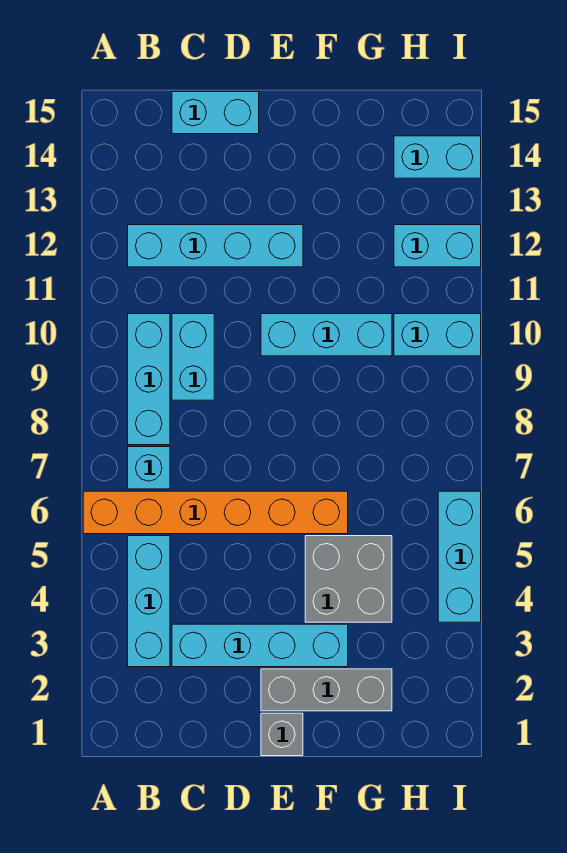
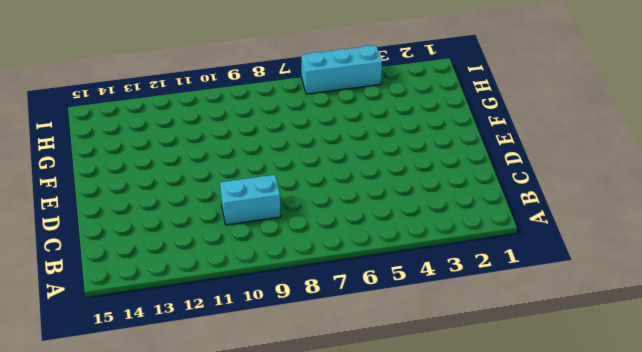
none -> orange brick A6:F6 level 1
none -> cyan brick B3:B5 level 1
none -> cyan brick B7 level 1

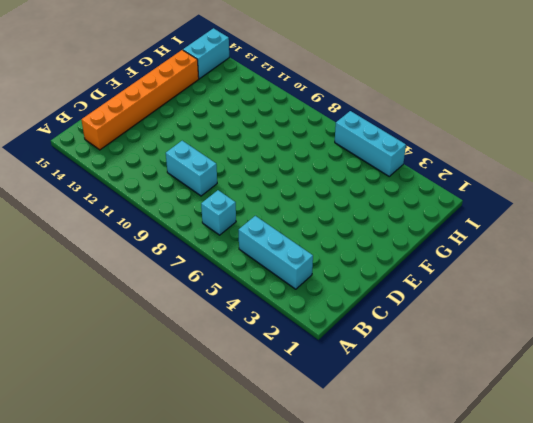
orange brick B14:G14 level 1 -> orange brick A6:F6 level 1
none -> cyan brick B8:B10 level 1
none -> cyan brick B12:E12 level 1
none -> cyan brick C3:F3 level 1

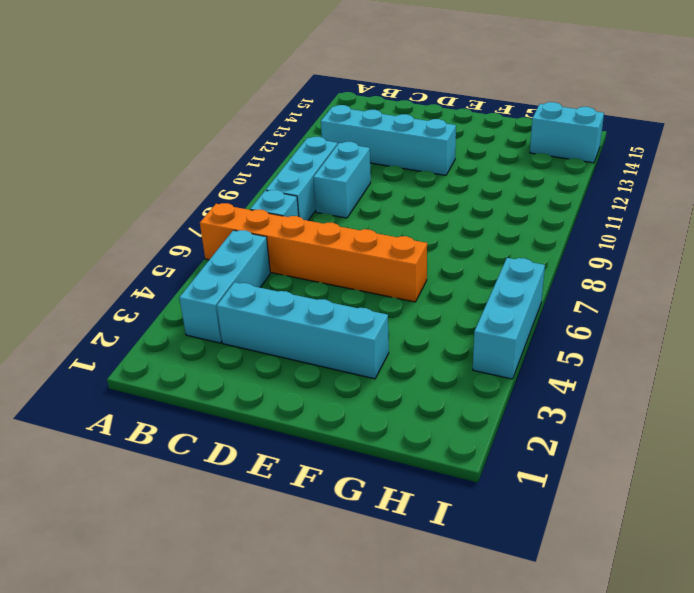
none -> cyan brick C15:D15 level 1
none -> grey brick E1 level 1
none -> grey brick E2:G2 level 1

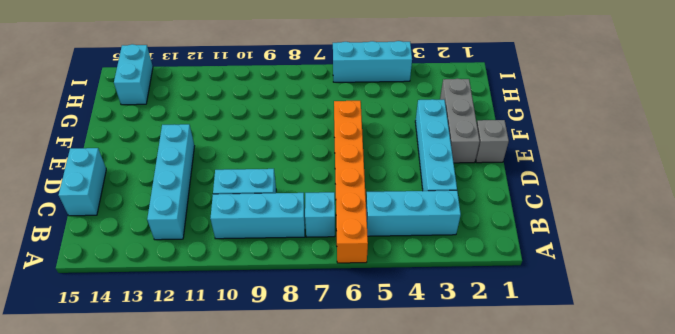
none -> cyan brick E10:G10 level 1
none -> grey brick F4:G5 level 1
none -> cyan brick H10:I10 level 1

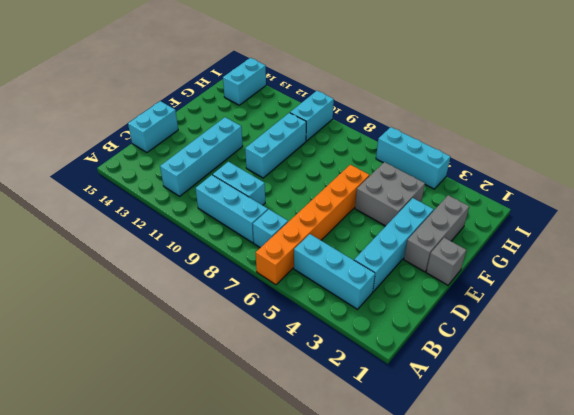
none -> cyan brick H12:I12 level 1

